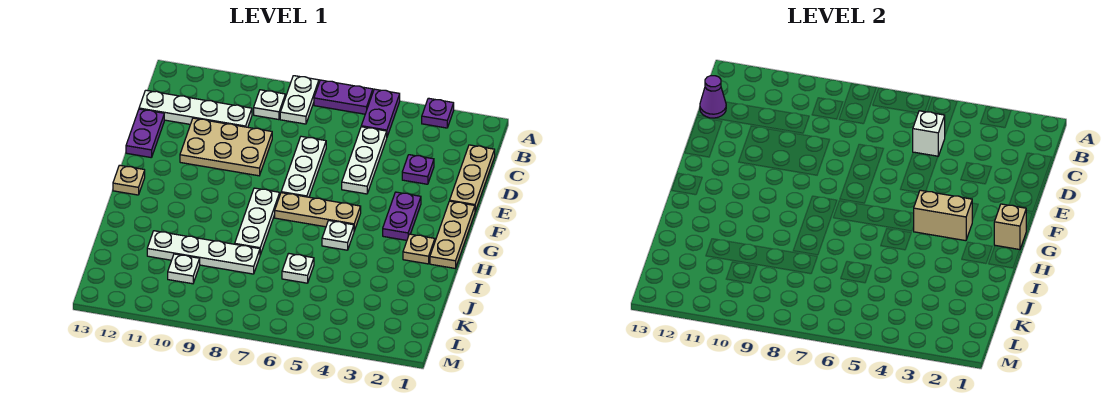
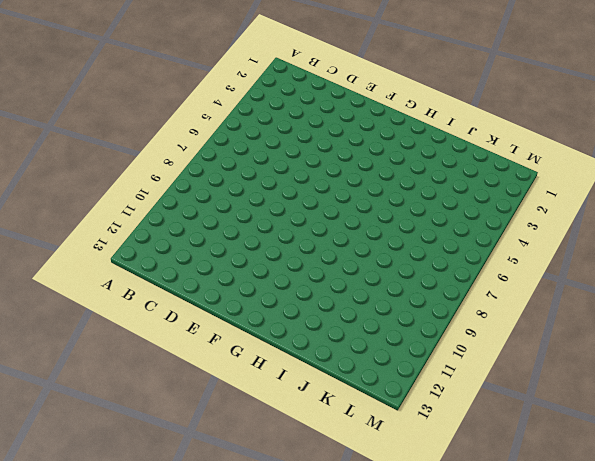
none -> purple plate A3 level 1
none -> purple plate A5:B5 level 1
none -> purple plate A6:A7 level 1

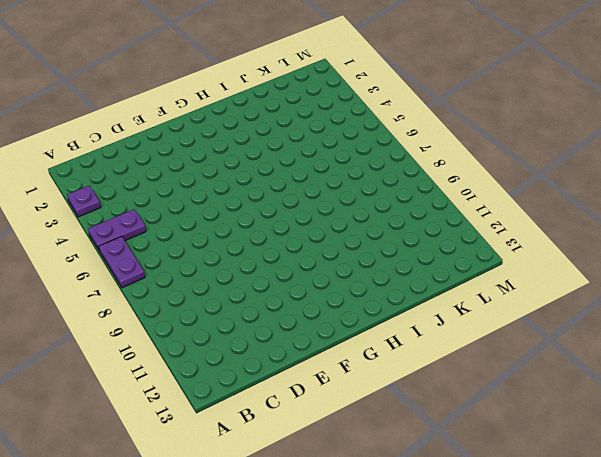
none -> white plate A8:B8 level 1
none -> white plate B9 level 1
none -> tan plate C1:E1 level 1

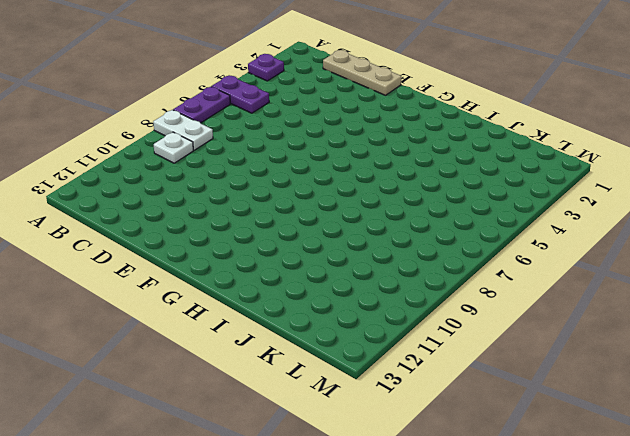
none -> white plate C5:E5 level 1
none -> white plate C10:C13 level 1
none -> purple plate D3 level 1

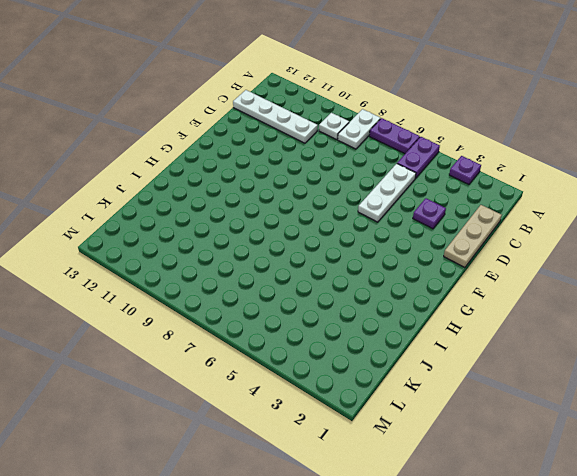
none -> white plate D7:F7 level 1
none -> tan plate D9:E11 level 1
none -> purple plate D13:E13 level 1

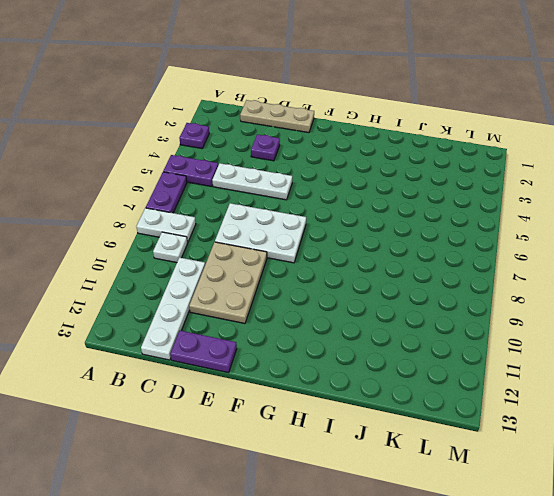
white plate D7:F8 level 1 -> white plate D7:F7 level 1
none -> tan plate F1:H1 level 1
none -> purple plate F3:G3 level 1
none -> tan plate G5:G7 level 1

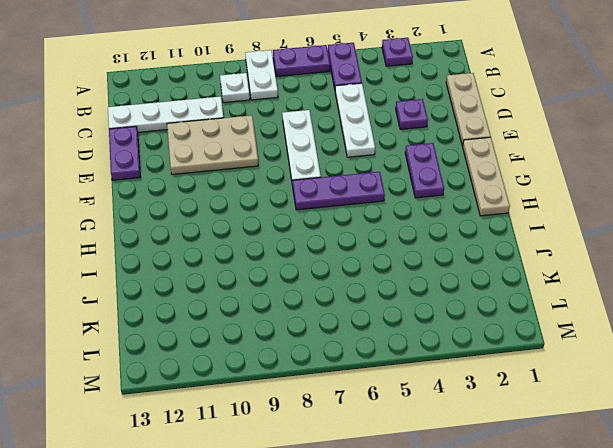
purple plate G5:G7 level 1 -> tan plate G5:G7 level 1
none -> white plate G8:I8 level 1
none -> tan plate G13 level 1
none -> tan plate H2 level 1

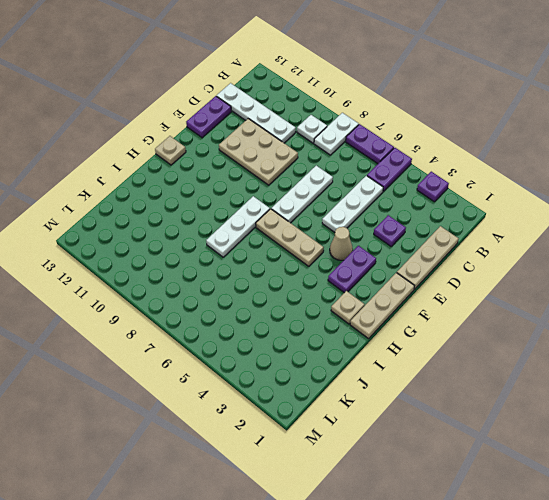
tan cone F4 level 1 -> none
none -> white plate H5 level 1
none -> white plate J6 level 1
none -> white plate J8:J11 level 1

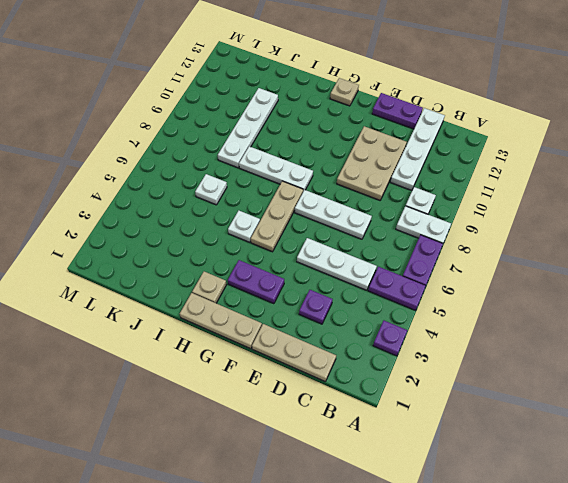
none -> white plate K10 level 1
none -> white brick C5 level 2
none -> purple cone C13 level 2

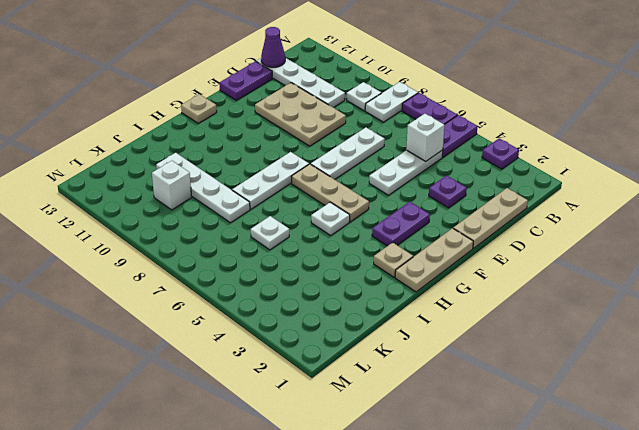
white brick K10 level 1 -> white plate K10 level 1
none -> tan brick G1 level 2
none -> tan brick G3:G4 level 2

